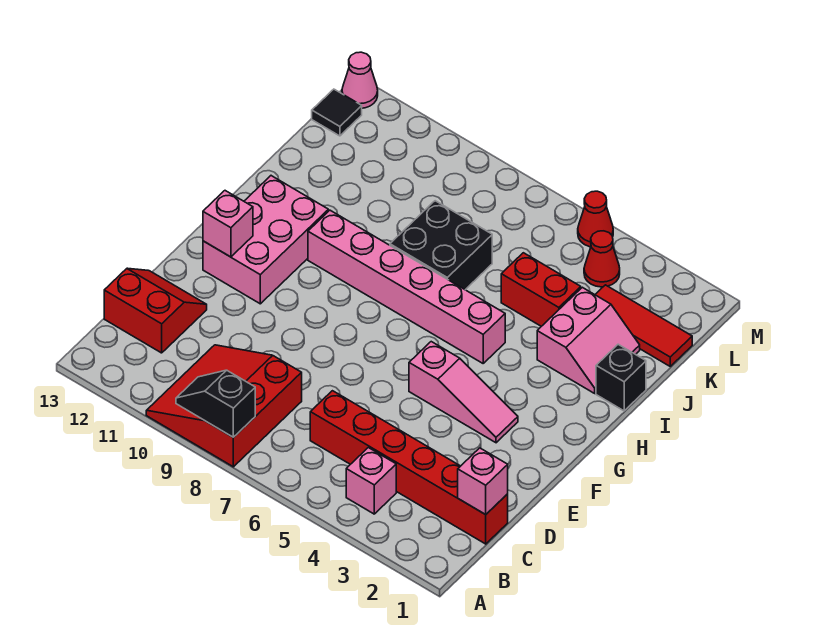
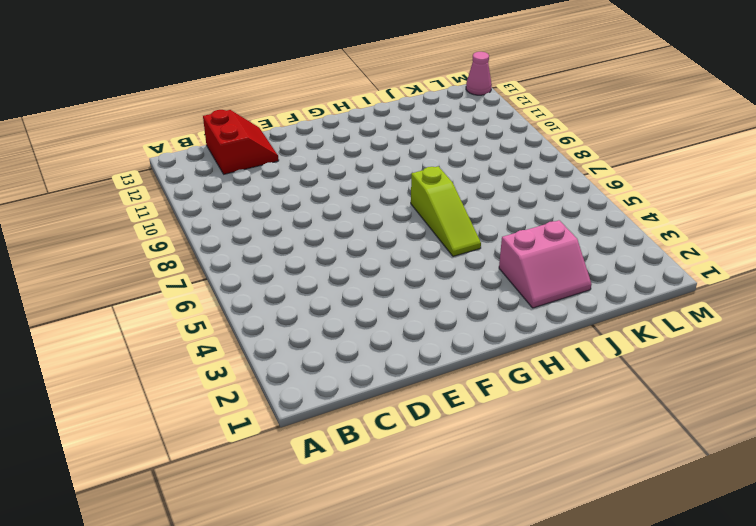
lime slope H5:H7 level 1 top 7 -> pink brick H5:H10 level 1
none -> red slope A8:C10 level 1 top 8
none -> pink brick B4 level 1
none -> red brick C1:C6 level 1

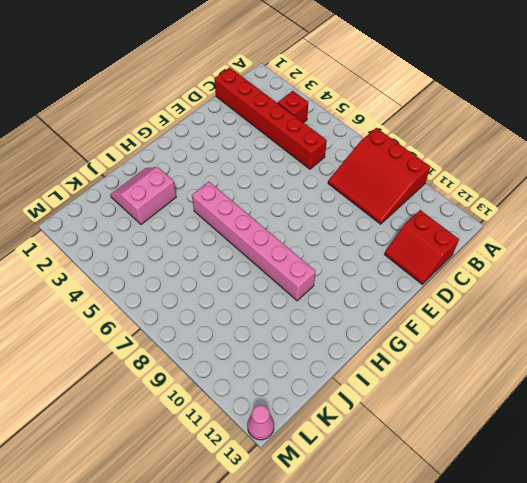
red slope A8:C10 level 1 top A -> red slope A8:C10 level 1 top 8
red brick B4 level 1 -> pink brick B4 level 1
none -> pink slope F3:F5 level 1 top 5
none -> pink brick F11:H12 level 1
none -> black brick I1 level 1

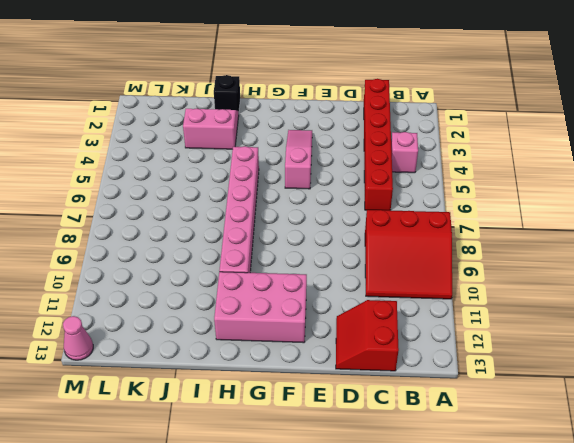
none -> black brick I7:J8 level 1
none -> red brick J4:J5 level 1
none -> red tile K1:K3 level 1

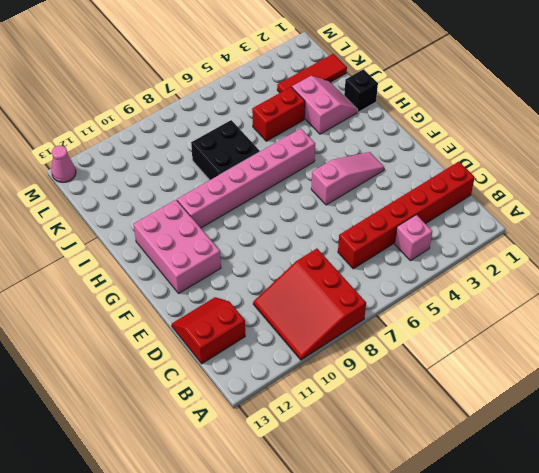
none -> red cone L4 level 1
none -> black tile L13 level 1
none -> red cone M5 level 1

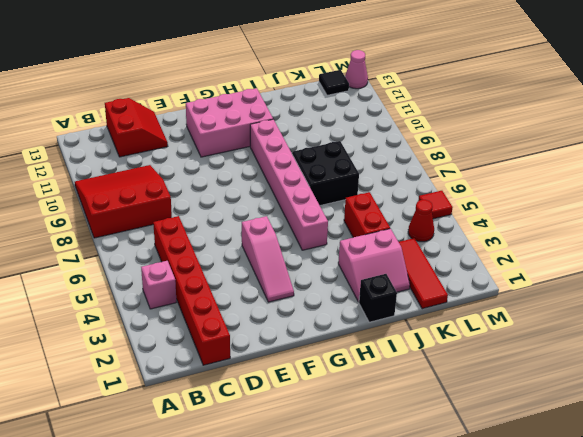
red tile M5 level 1 -> red cone M5 level 1
none -> black slope A8:A9 level 2 top 8
none -> pink brick C1 level 2
none -> pink brick F12 level 2

